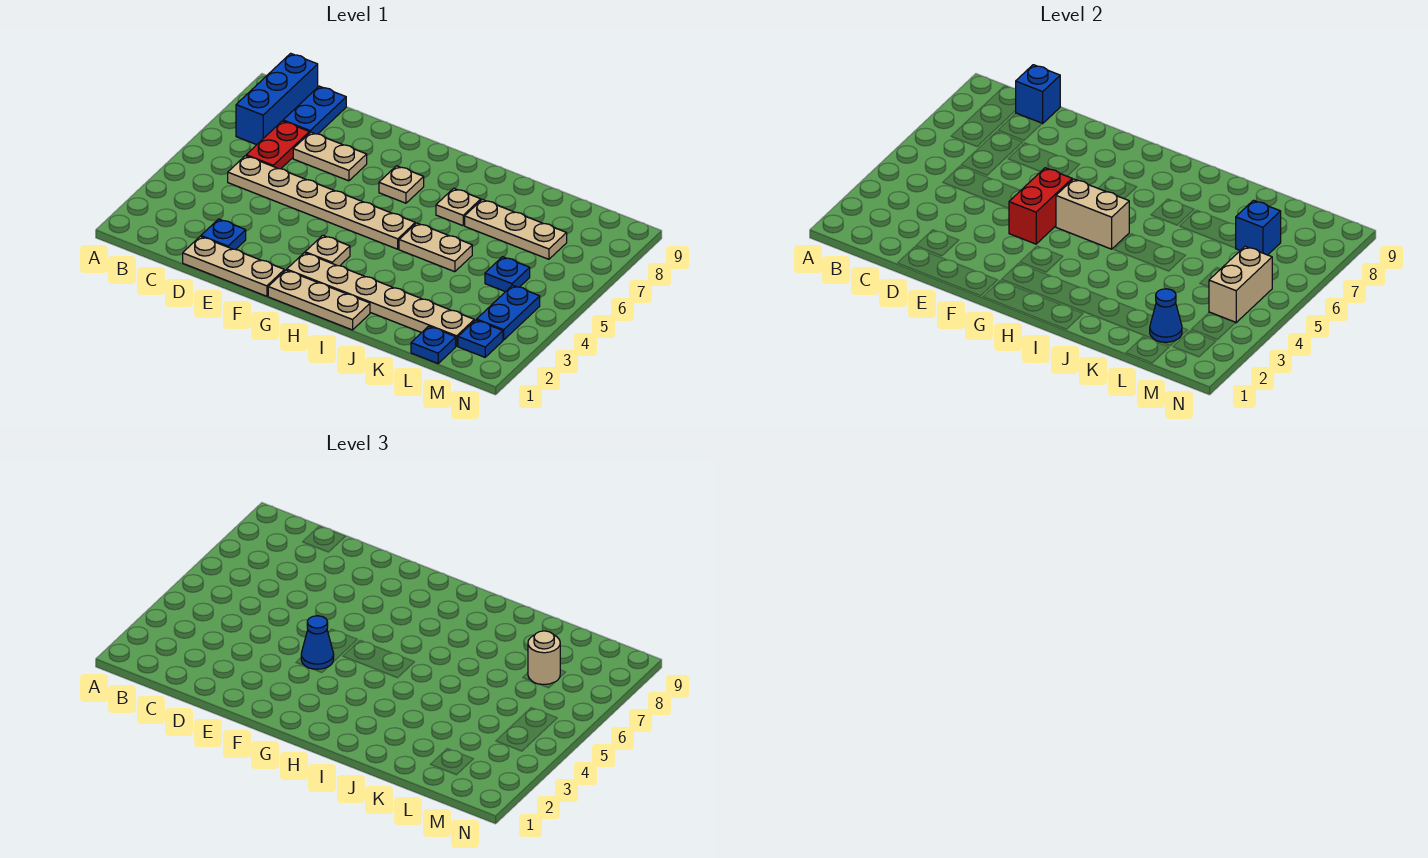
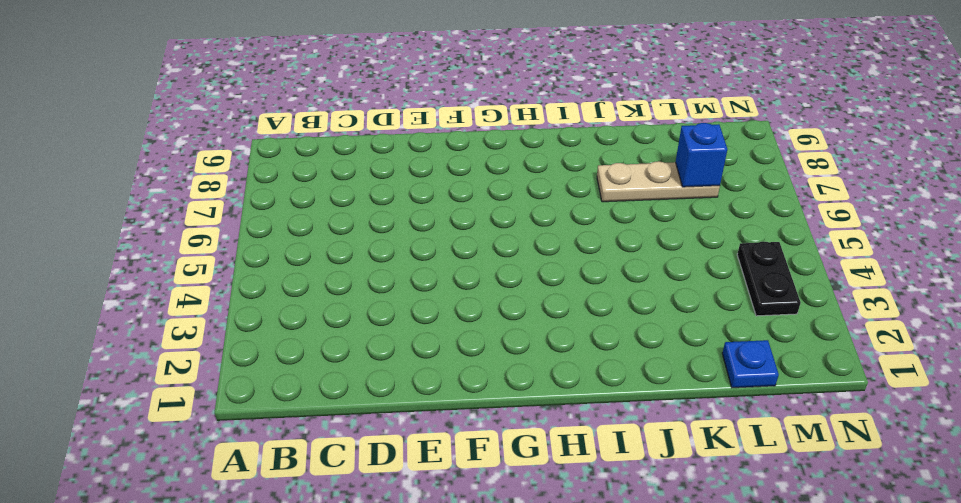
black plate M3:M4 level 1 -> blue plate M3:M4 level 1
none -> blue brick B7:B9 level 1
none -> tan plate C5:H5 level 1
none -> red plate C6:C7 level 1

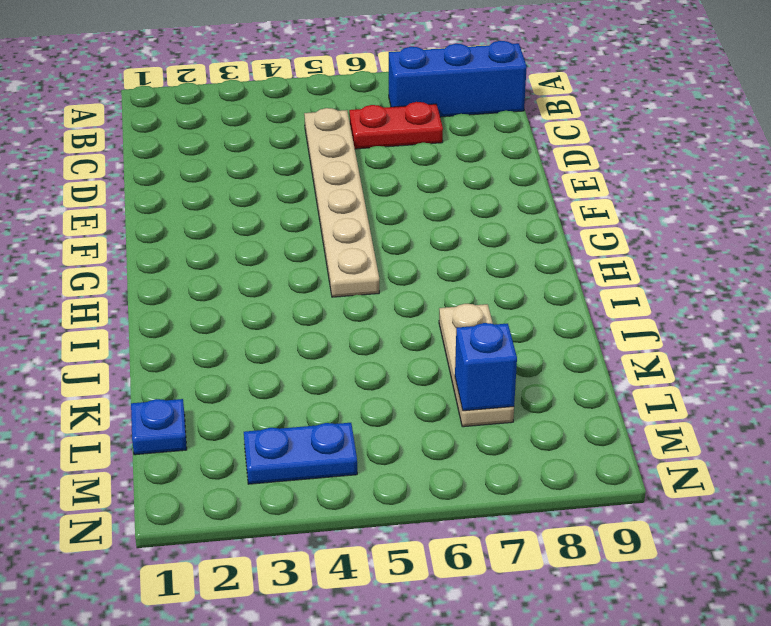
none -> blue plate C8:C9 level 1
none -> tan plate D1:F1 level 1
none -> blue plate D2 level 1

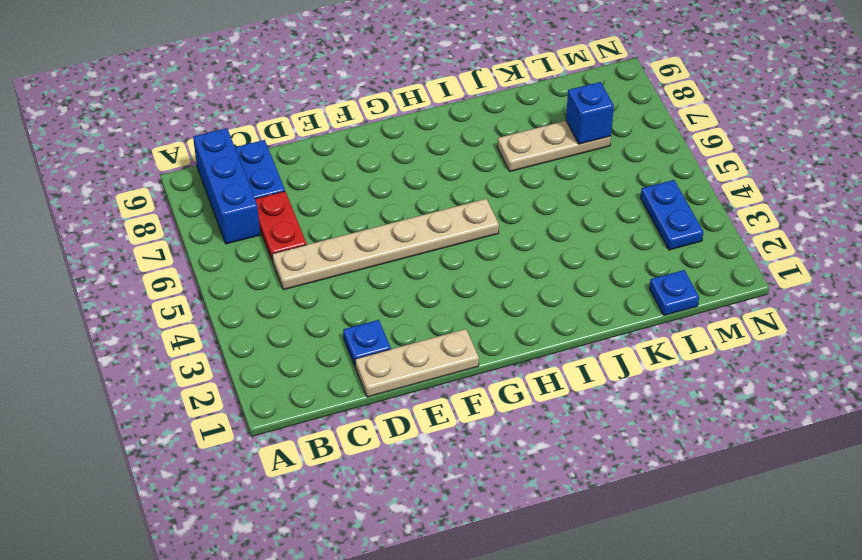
none -> tan plate D7:E7 level 1
none -> tan plate G1:I1 level 1
none -> tan plate G2:L2 level 1

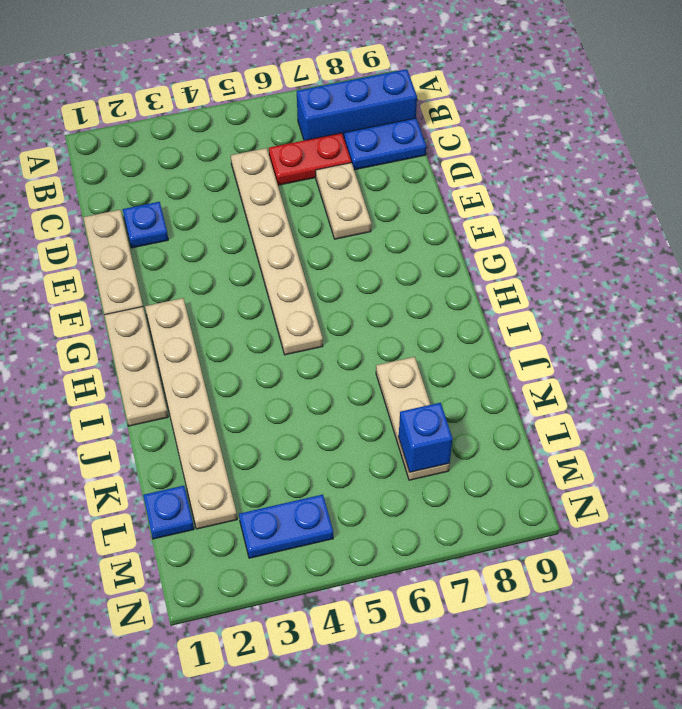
none -> tan plate G3 level 1
none -> tan plate G7 level 1
none -> tan plate I5:J5 level 1

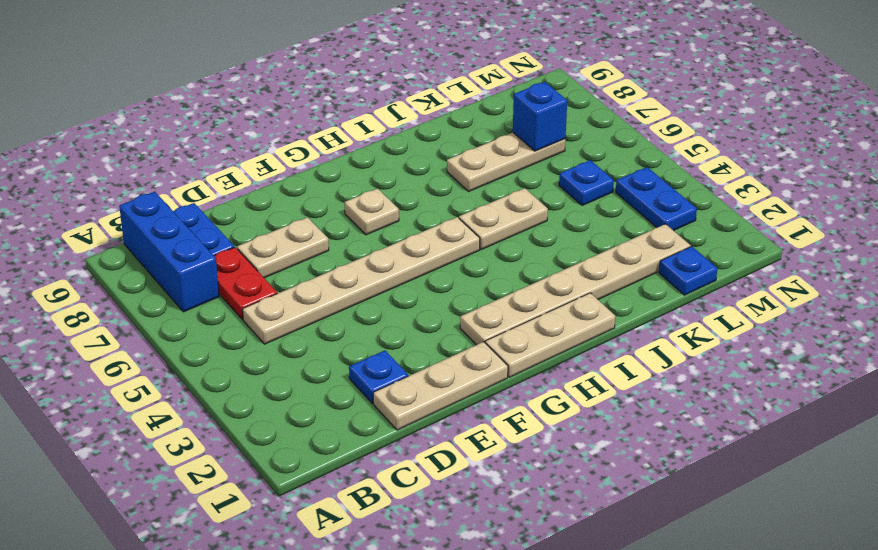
none -> tan plate G3 level 1
none -> tan plate I7 level 1
none -> blue plate M2 level 1

